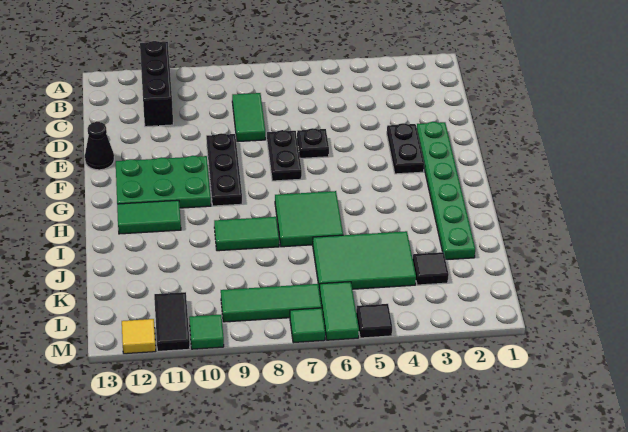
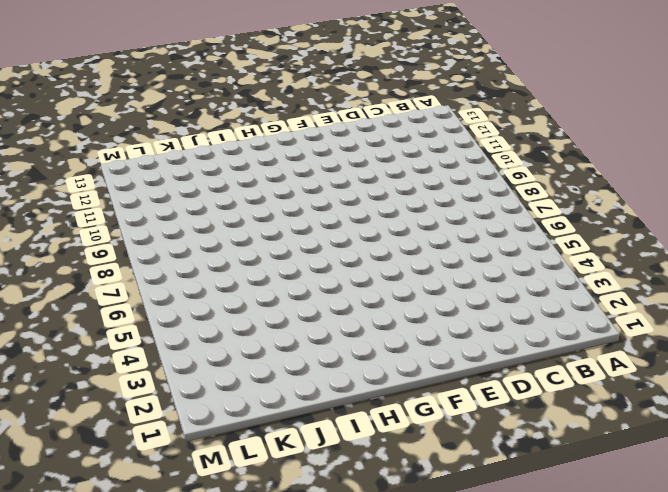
none -> black brick A11:C11 level 1
none -> green tile C8:D8 level 1
none -> green plate E2:J2 level 1

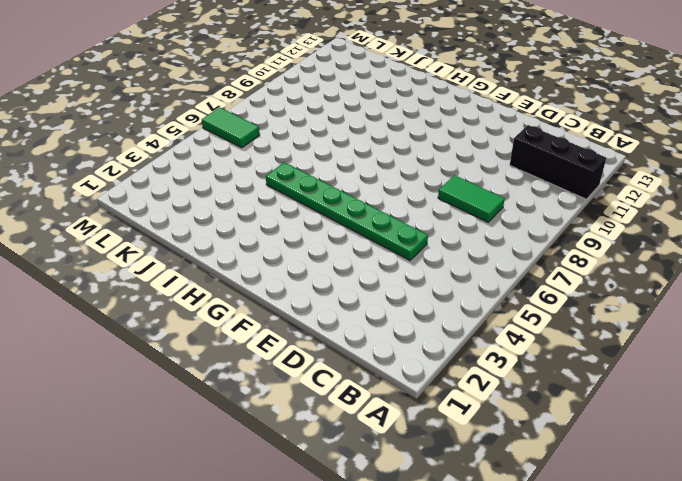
green plate D5:I5 level 1 -> green plate E2:J2 level 1
none -> black plate E3:F3 level 1
none -> black plate E6 level 1
none -> black plate E7:F7 level 1

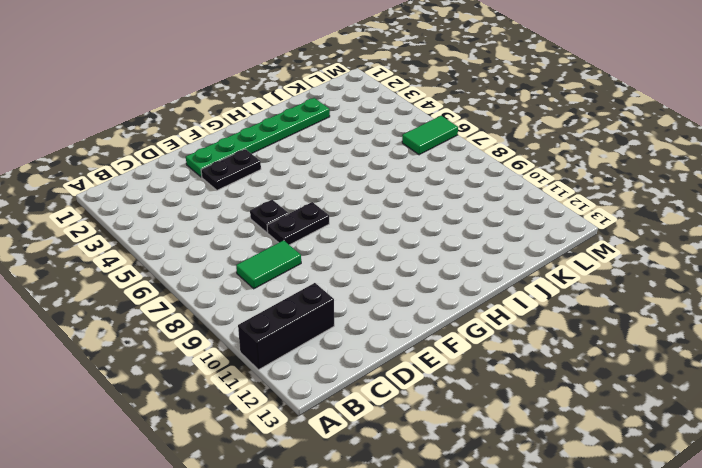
none -> black plate E9:G9 level 1
none -> black cone E13 level 1
none -> green plate F10:G12 level 1

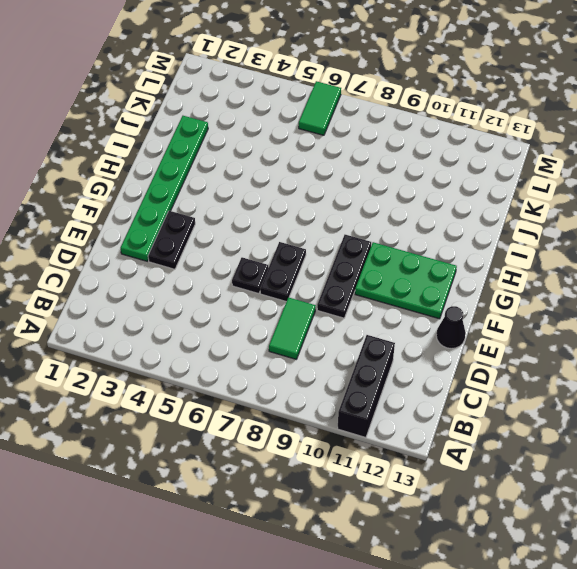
none -> green tile H6:I7 level 1
none -> green tile H11:H12 level 1
none -> green tile I8:I9 level 1

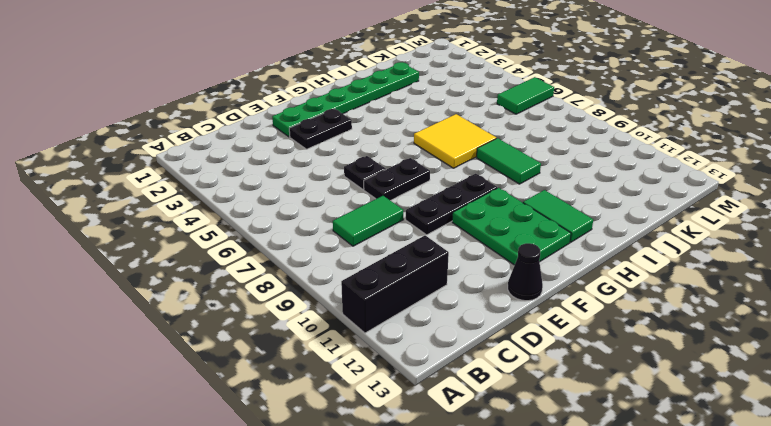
yellow tile H6:I7 level 1 -> green tile H6:I7 level 1
none -> green tile J4:K6 level 1
none -> black tile K3 level 1
none -> green tile L7:L9 level 1

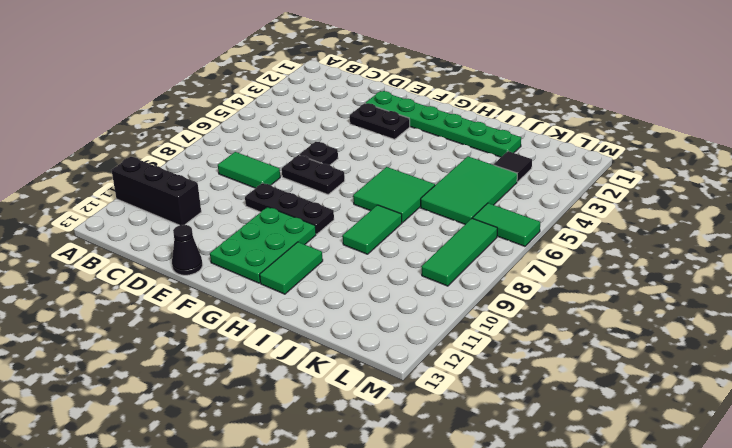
none -> black tile L11:M11 level 1
none -> black tile M5 level 1
none -> green tile M7 level 1

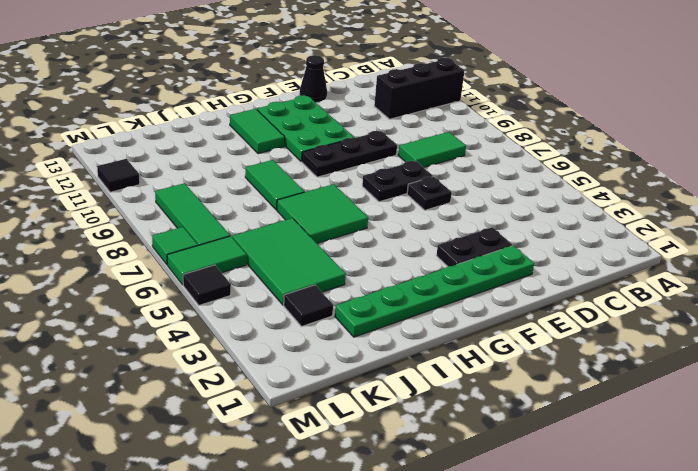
black tile M11 level 1 -> black tile L11:M11 level 1
none -> green tile M10 level 1
none -> yellow tile M12 level 1

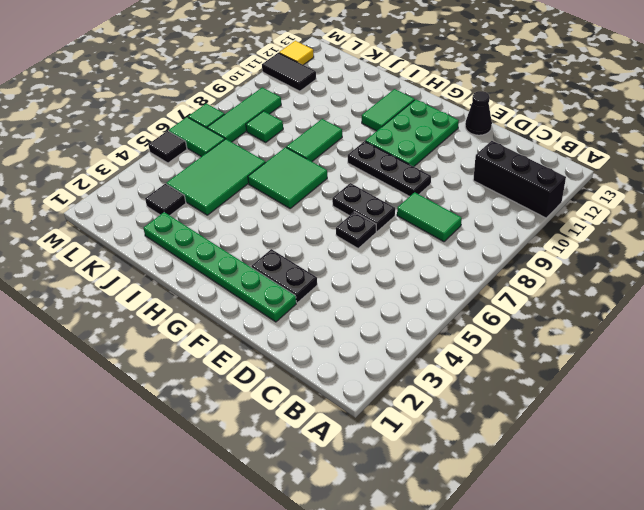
green tile K8 level 1 -> green tile M10 level 1

